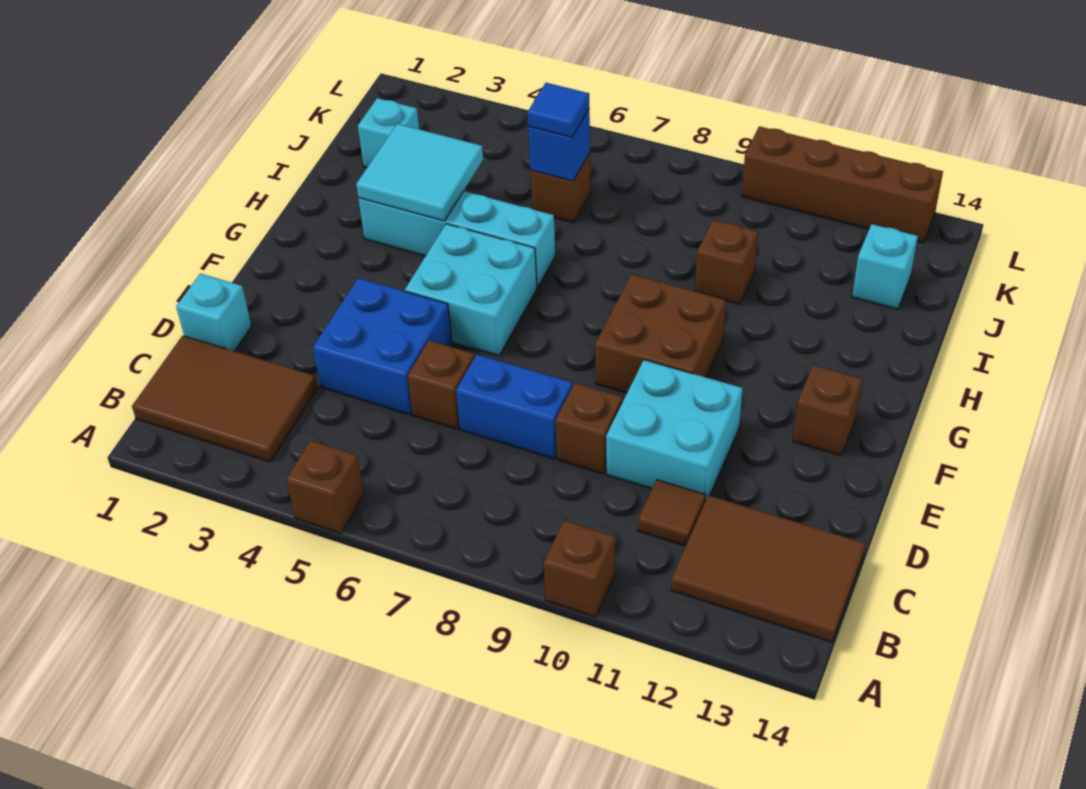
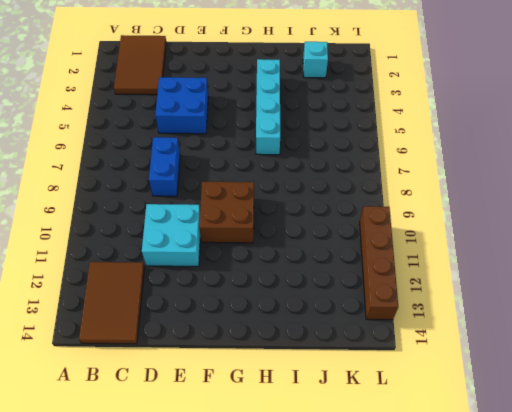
none -> brown brick A5 level 1
none -> brown brick A10 level 1
none -> brown tile C11 level 1

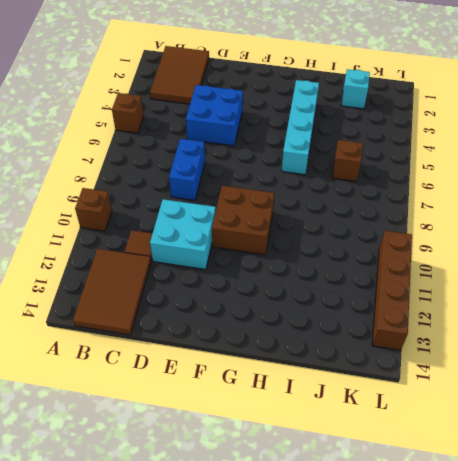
none -> cyan brick D1 level 1
none -> brown brick D6 level 1
none -> brown brick D9 level 1

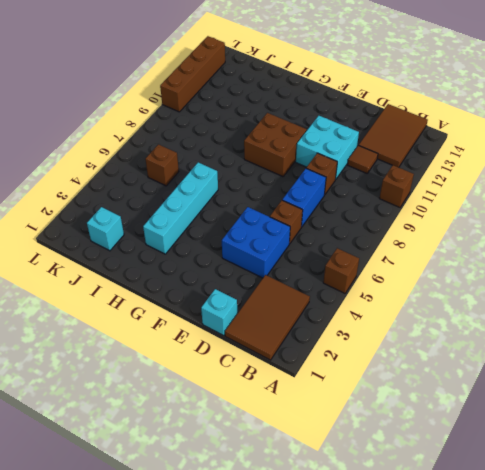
none -> cyan brick F5:G6 level 1
none -> brown brick F13 level 1
none -> brown brick I10 level 1

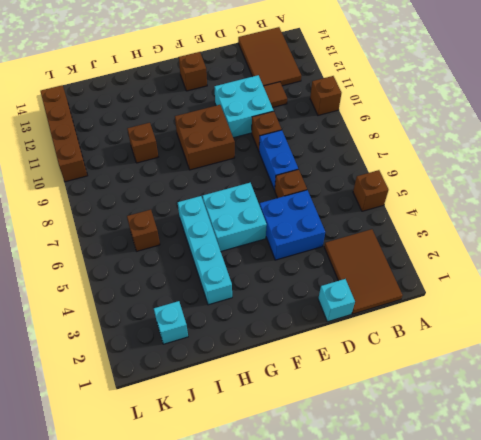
none -> cyan brick J13 level 1
none -> cyan tile H3:I4 level 2
none -> blue brick J6 level 2

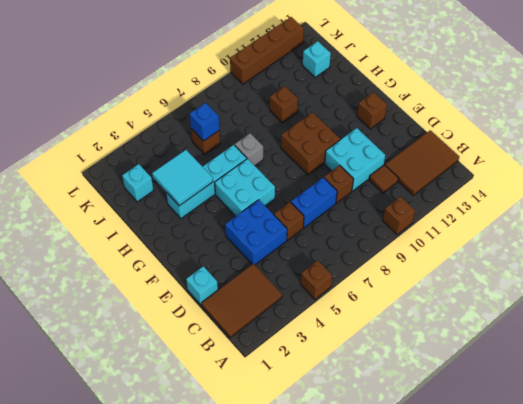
grey brick H7 level 1 -> none
none -> blue tile J6 level 3

